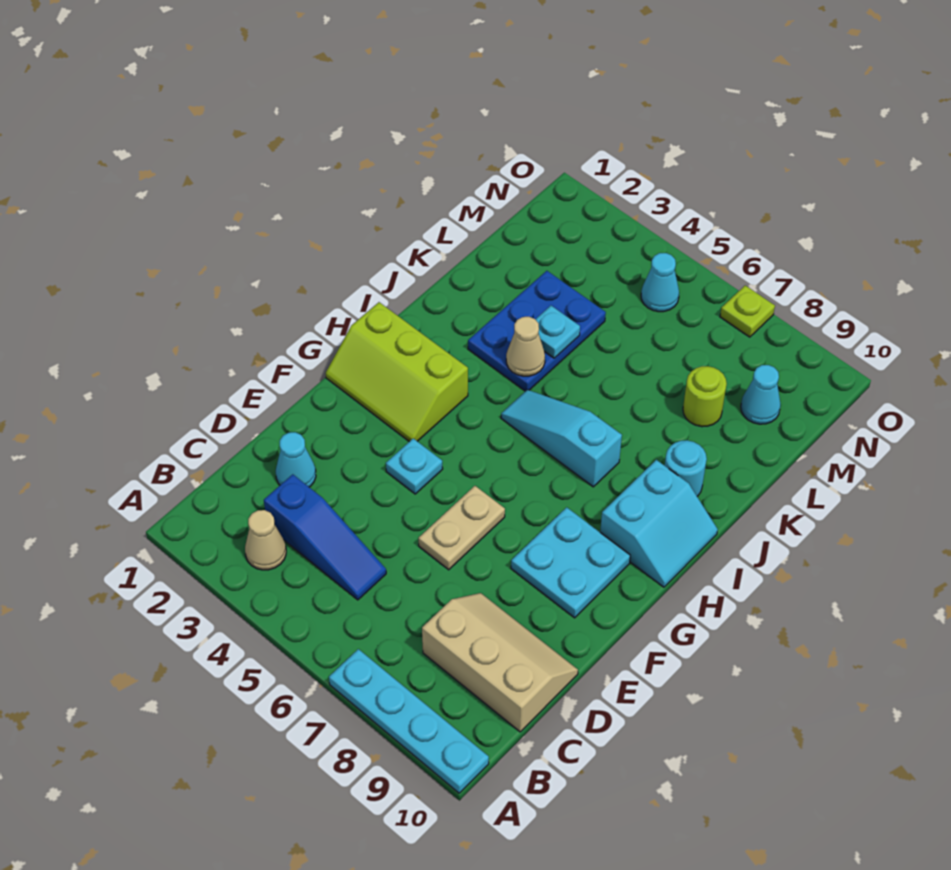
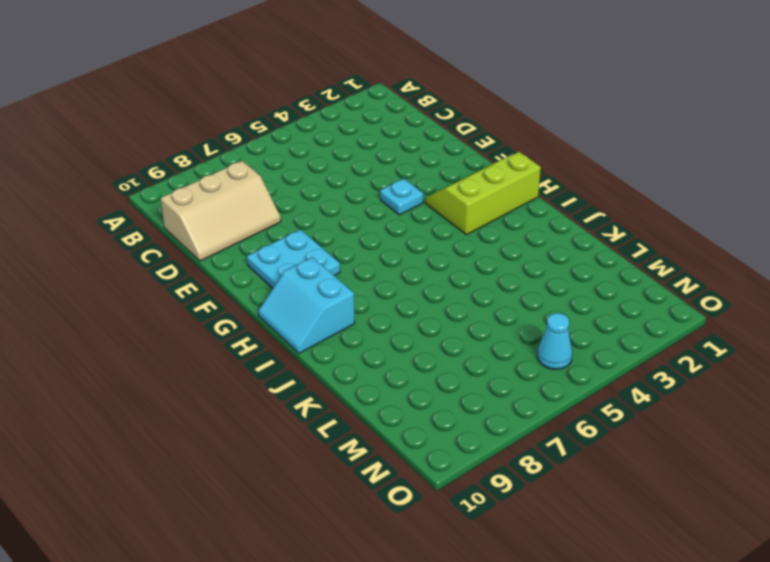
none -> cyan plate A7:A10 level 1
none -> tan cone B3 level 1
none -> blue slope C3:C5 level 1 top 3

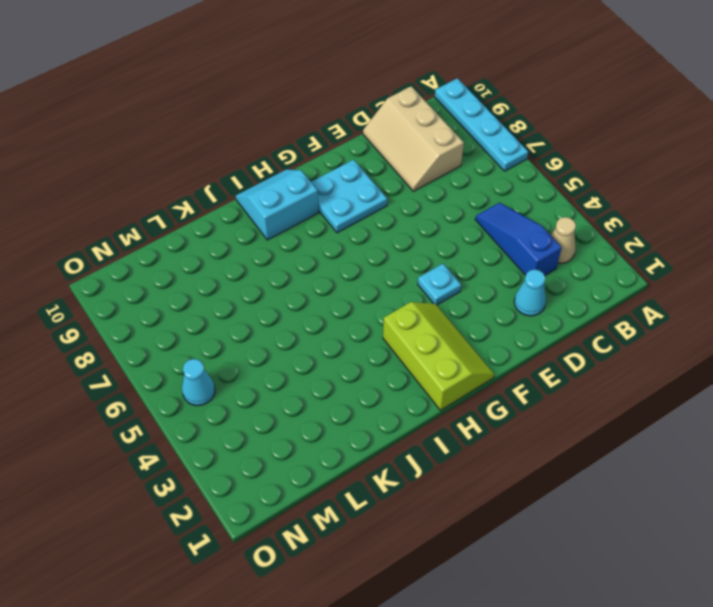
none -> tan plate E6:F6 level 1
none -> cyan slope I5:I7 level 1 top 7
none -> blue plate J3:L4 level 1

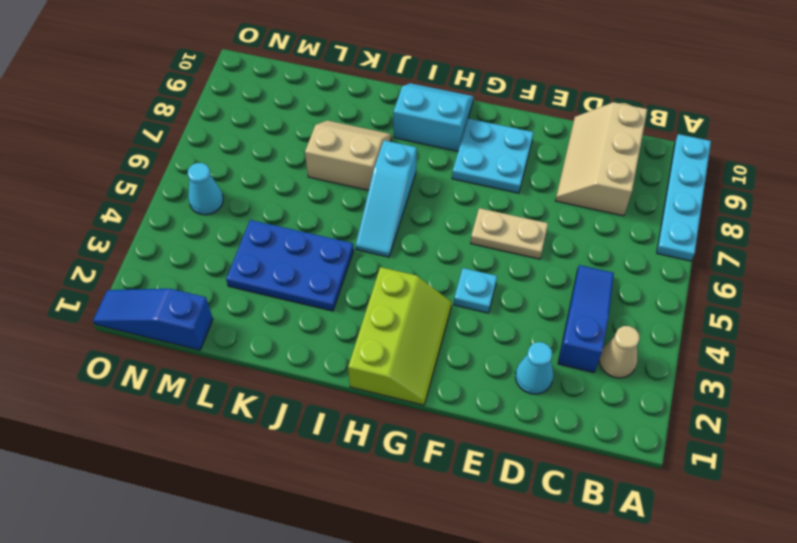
tan slope J7:K8 level 1 top 7 -> none
blue slope M1:O1 level 1 top M -> none
none -> cyan round brick J9 level 1
none -> lime round brick L8 level 1
none -> cyan cone M9 level 1

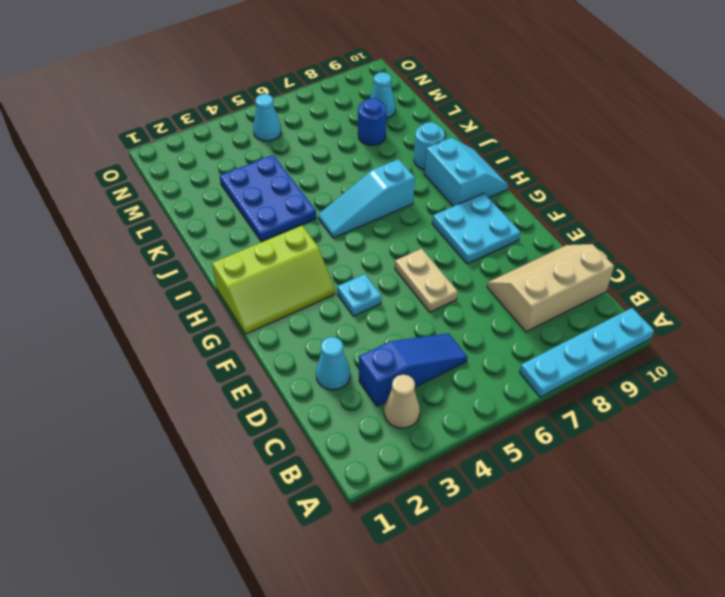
blue round brick L8 level 1 -> lime round brick L8 level 1
none -> lime plate O7 level 1
none -> tan cone J4 level 2
none -> cyan plate K4 level 2

